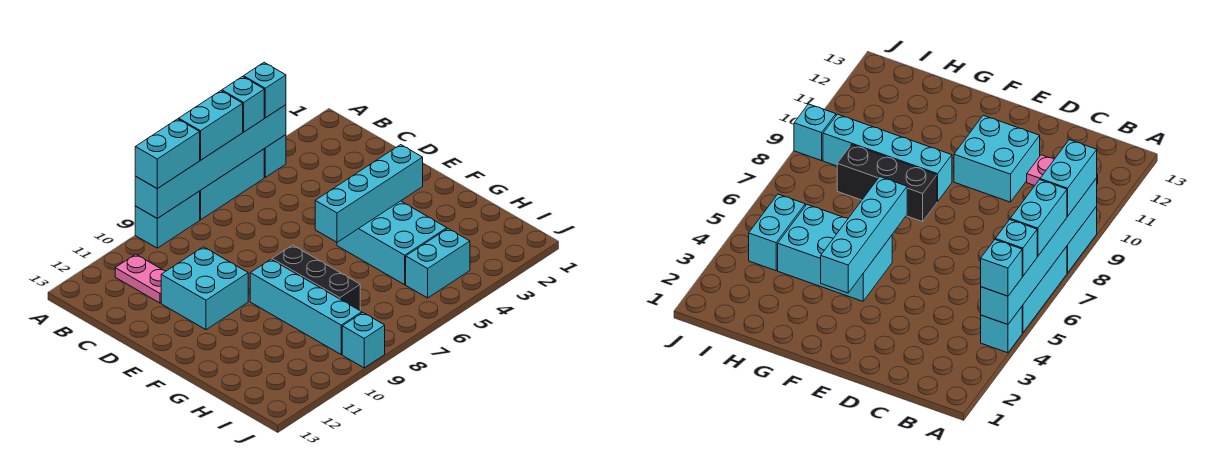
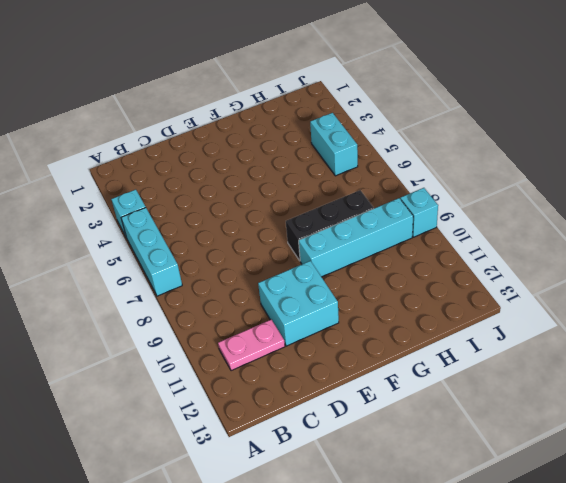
none -> cyan brick A8:A9 level 1
none -> cyan brick F4:H5 level 1
none -> cyan brick A4:A9 level 2

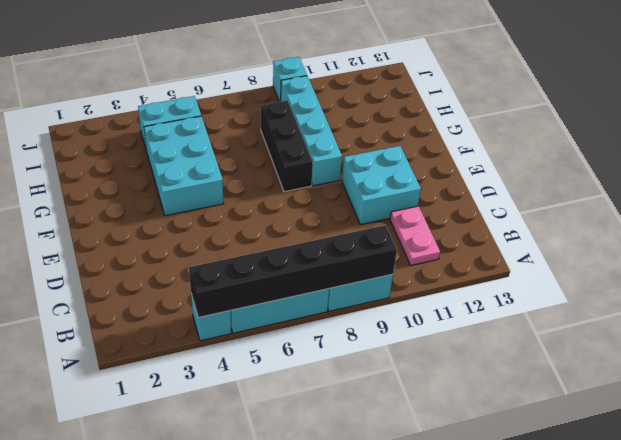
black brick A4:A9 level 2 -> cyan brick A4:A9 level 2
none -> cyan brick F3:F6 level 2
none -> cyan brick A4 level 3
none -> cyan brick A5 level 3

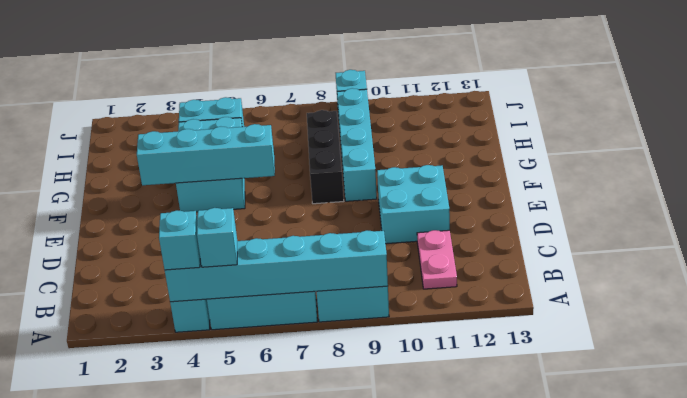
none -> cyan brick A6:A7 level 3
none -> cyan brick A8:A9 level 3

